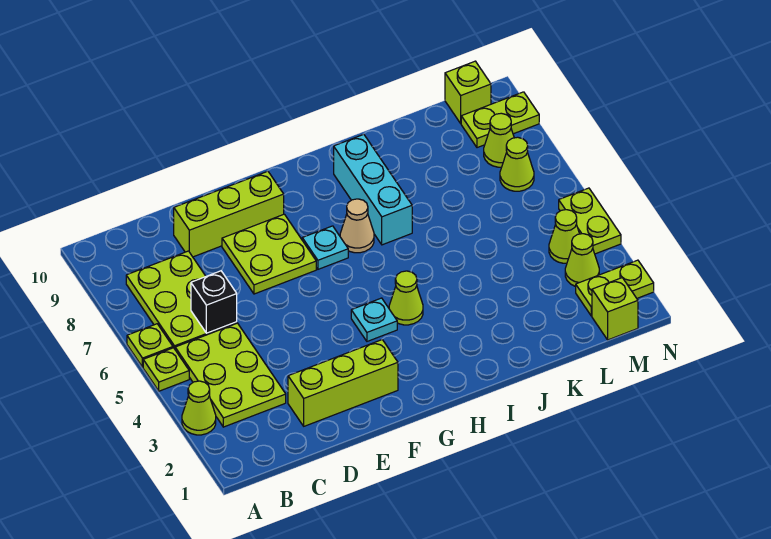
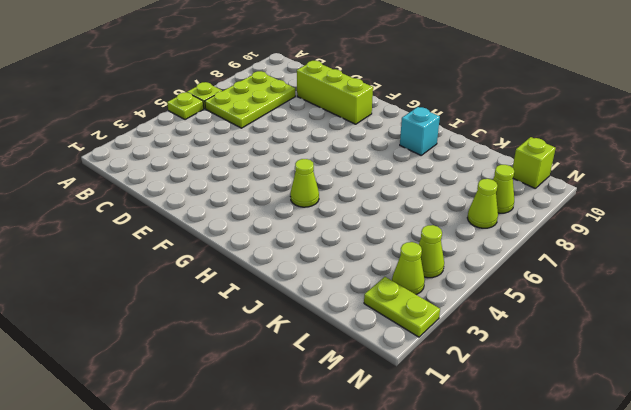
cyan brick I9 level 1 -> cyan brick I7:I9 level 1
none -> lime cone A3 level 1
none -> lime plate B3:C5 level 1
none -> lime brick D2:F2 level 1

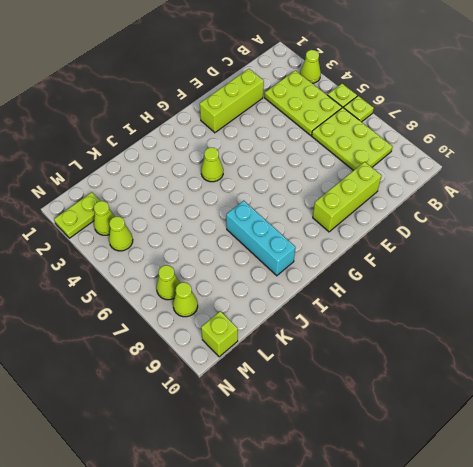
none -> lime plate E7:F8 level 1
none -> cyan plate G4 level 1
none -> cyan plate G7 level 1

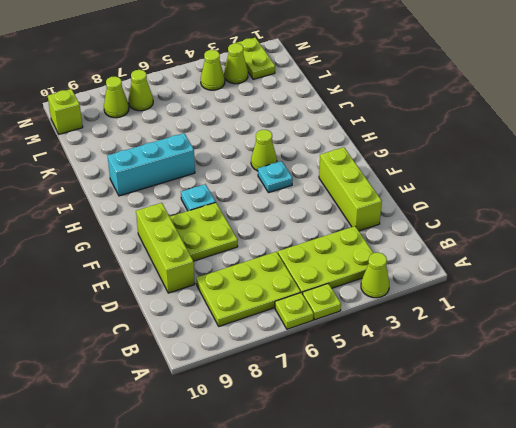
none -> tan cone H7 level 1
none -> lime brick M1 level 1
none -> lime plate M9:N9 level 1

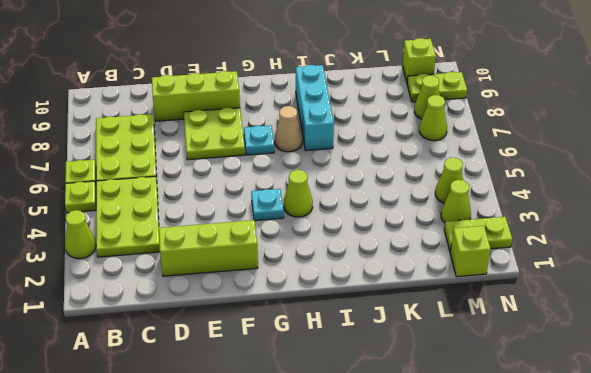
none -> lime plate N4:N5 level 1
none -> black brick C6 level 2

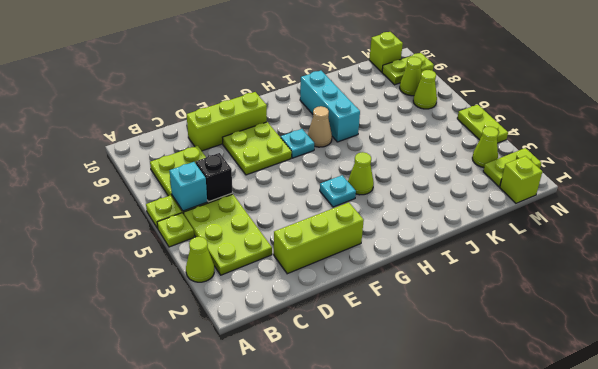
cyan brick B6 level 2 -> none
none -> lime cone M4 level 1

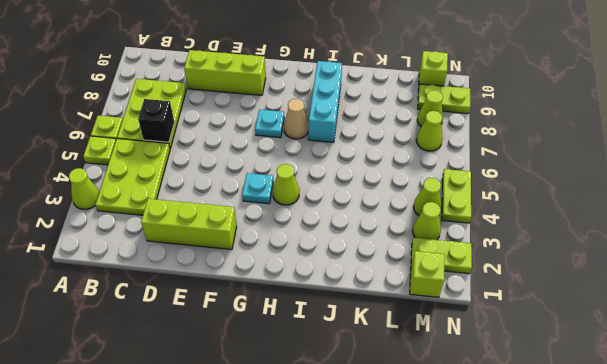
none -> lime plate E7:F8 level 1

